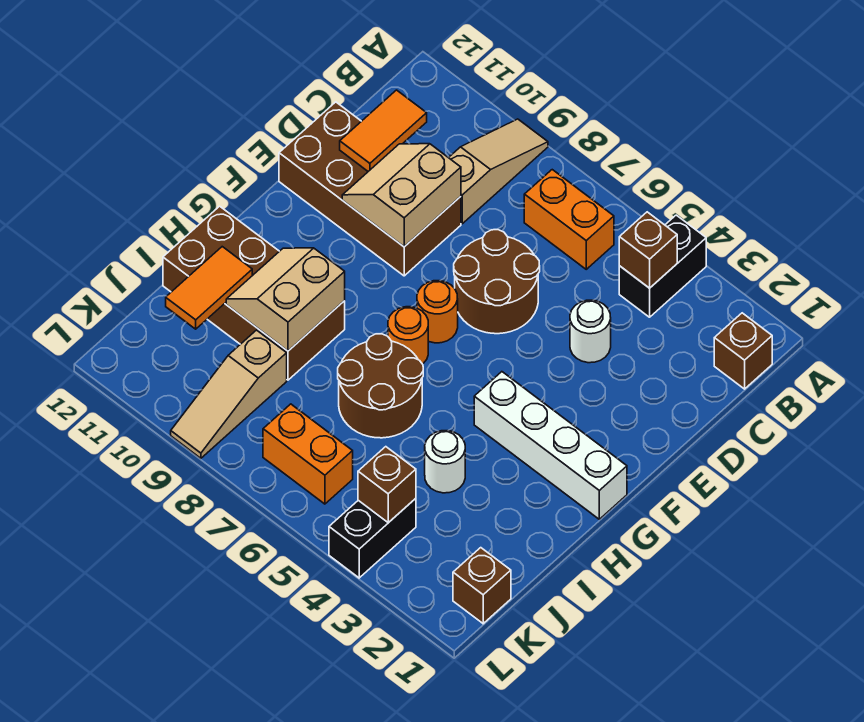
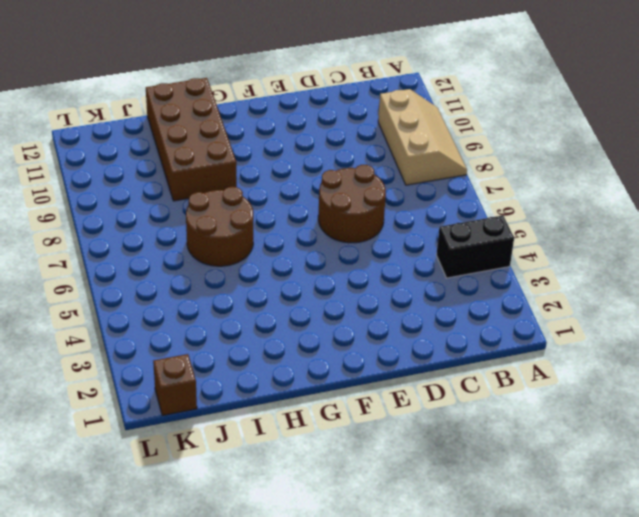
tan slope A8:B10 level 1 top B -> tan slope A9:C9 level 1 top C
none -> brown brick B1 level 1
none -> orange brick B6:B7 level 1
none -> white round brick D4 level 1

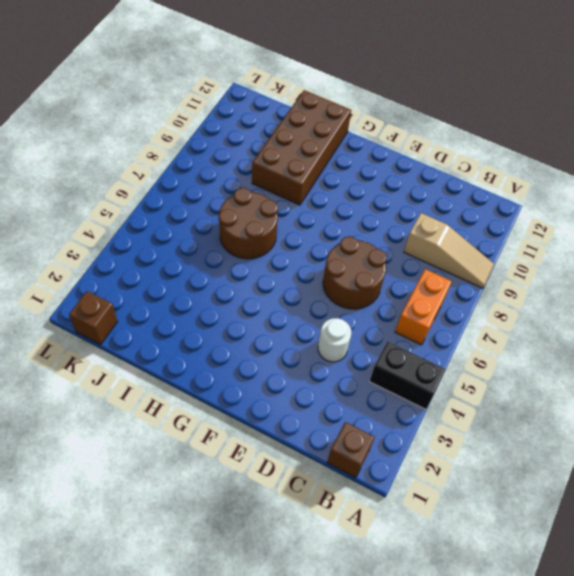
none -> brown brick D9:E12 level 1
none -> orange round brick F7 level 1
none -> white brick G1:G4 level 1

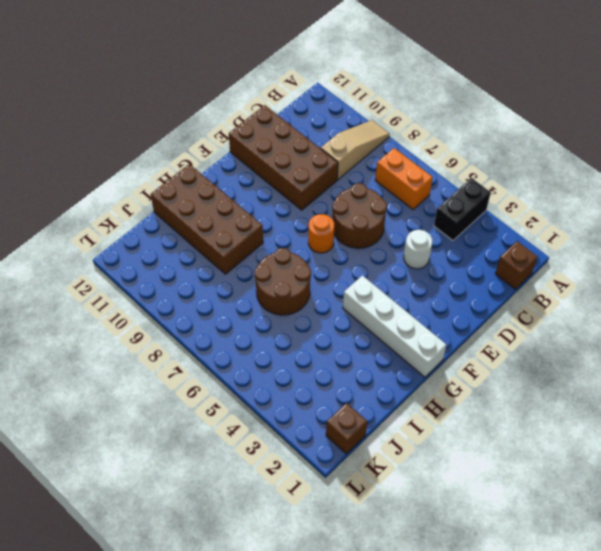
none -> orange round brick G7 level 1
none -> white round brick I4 level 1
none -> tan slope J9:L9 level 1 top J

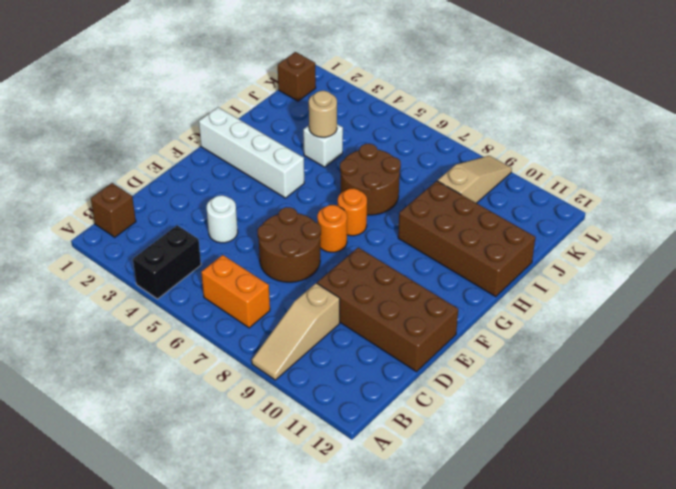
white brick I4 level 1 -> white round brick I4 level 1
tan round brick I4 level 2 -> none
none -> black brick K4:L4 level 1
none -> orange brick K6:K7 level 1
none -> brown brick B4 level 2

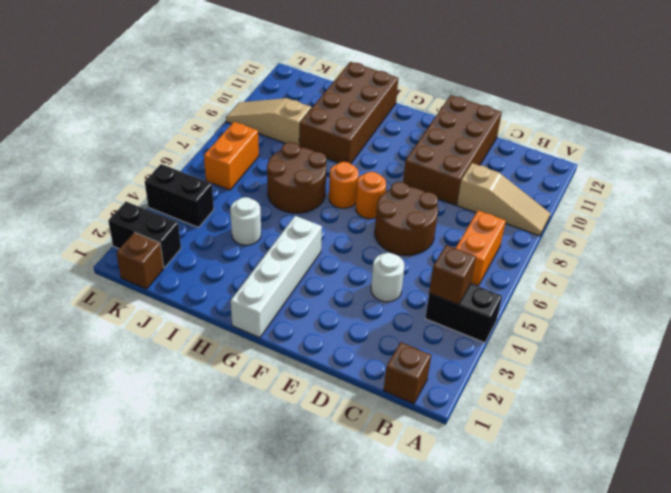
black brick K2:L2 level 1 -> none
none -> orange tile C11:D11 level 2
none -> tan slope D9:E10 level 2 top 9
none -> tan slope H9:I10 level 2 top 9

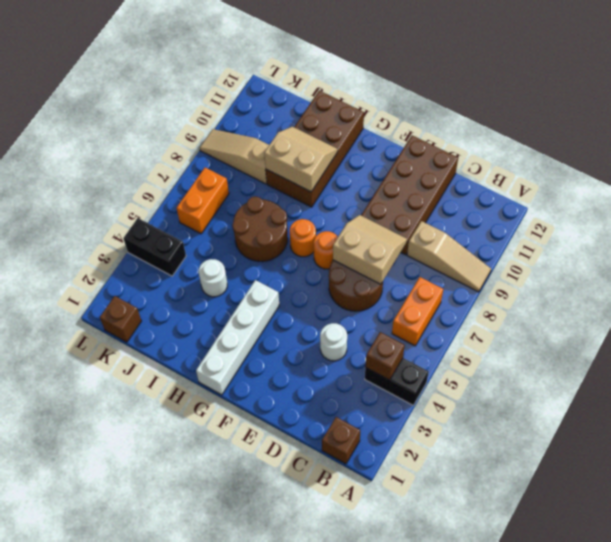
tan slope D7:E8 level 2 top 7 -> tan slope D9:E10 level 2 top 9
none -> orange tile C11:D11 level 2
none -> orange tile I11:J11 level 2
none -> brown brick K4 level 2

